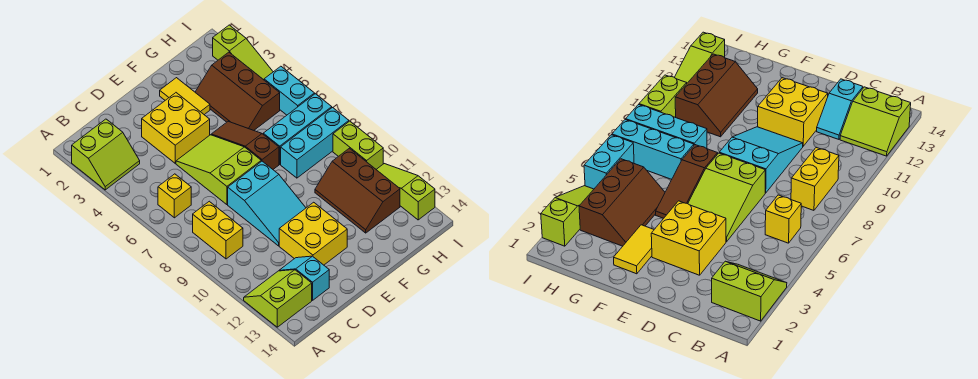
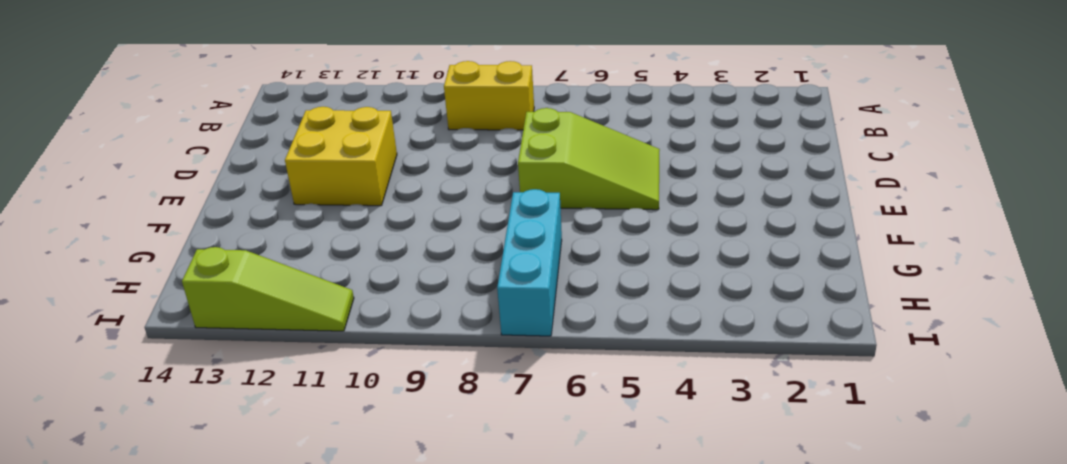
none -> lime slope A2:B3 level 1 top 2
none -> lime slope A12:B13 level 1 top 13
none -> yellow brick B6 level 1

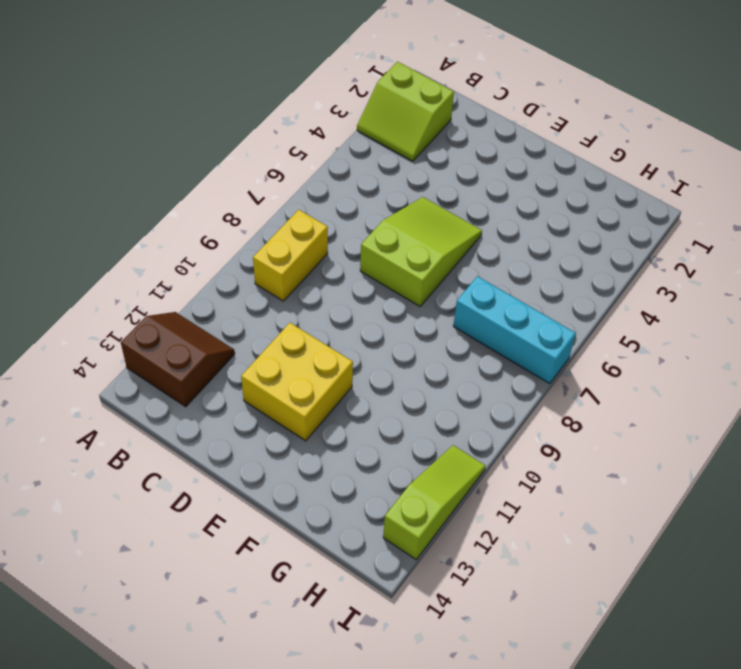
brown slope A12:B13 level 1 top 13 -> lime slope A12:B13 level 1 top 13
none -> yellow brick B6 level 1
none -> cyan slope C12:C13 level 1 top 13
none -> yellow brick D3:E4 level 1

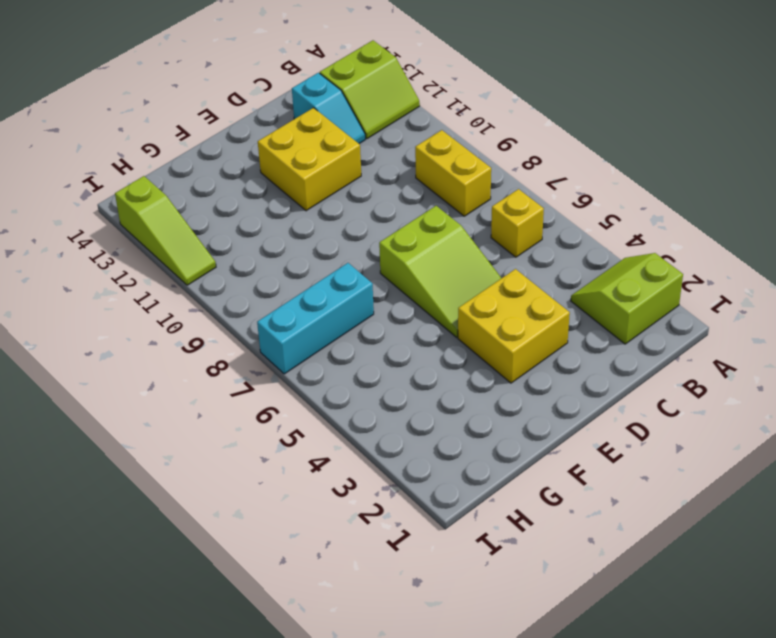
none -> cyan slope D8:E10 level 1 top 8
none -> yellow tile F2:F3 level 1
none -> brown slope F5:F7 level 1 top 7

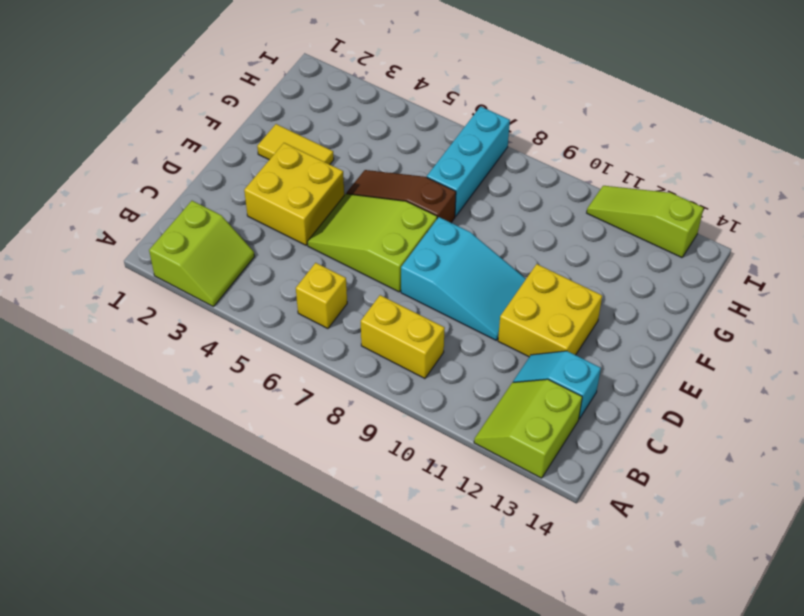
none -> brown slope G3:H5 level 1 top H
none -> cyan brick G8:I8 level 1
none -> brown slope G10:H12 level 1 top H

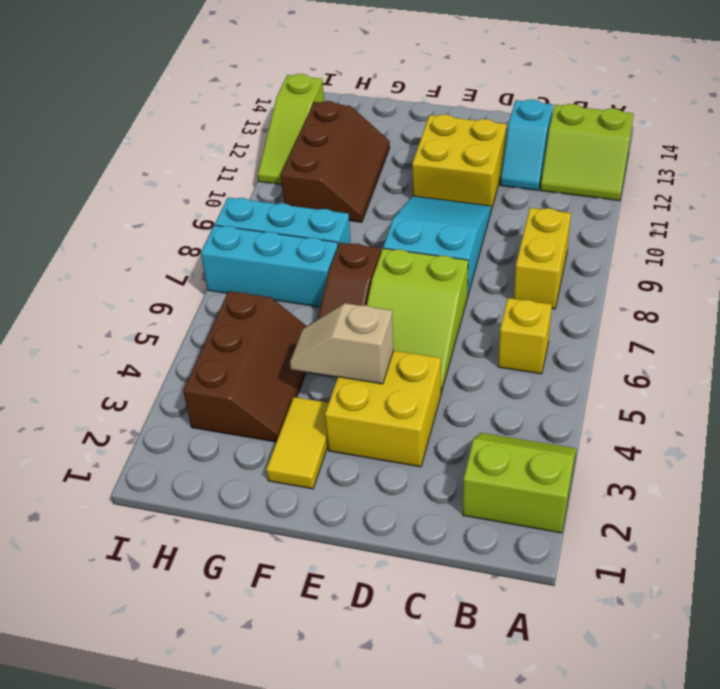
tan slope E4:F4 level 2 top E -> none
none -> lime slope I2:I4 level 1 top 2
none -> cyan brick I5:I6 level 1
none -> lime brick I9:I10 level 1

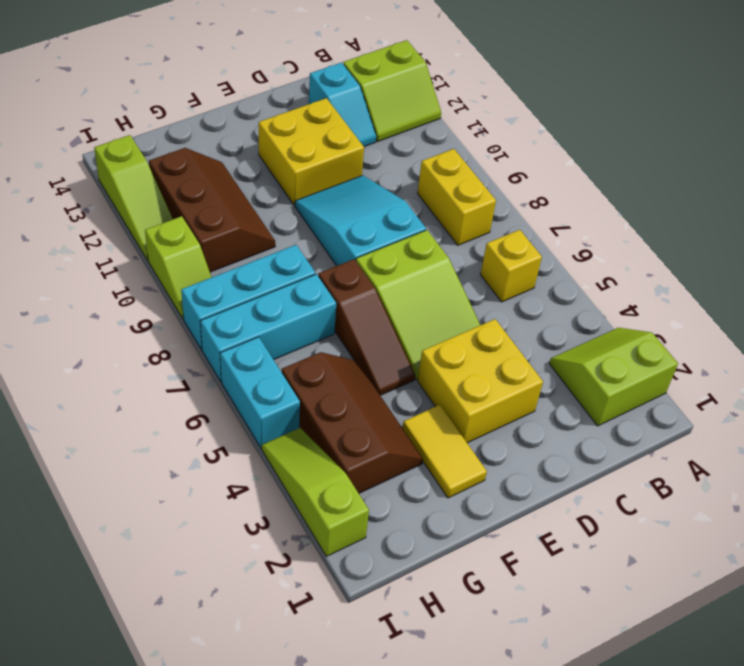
lime slope I9:I10 level 1 top 10 -> lime brick I9:I10 level 1

